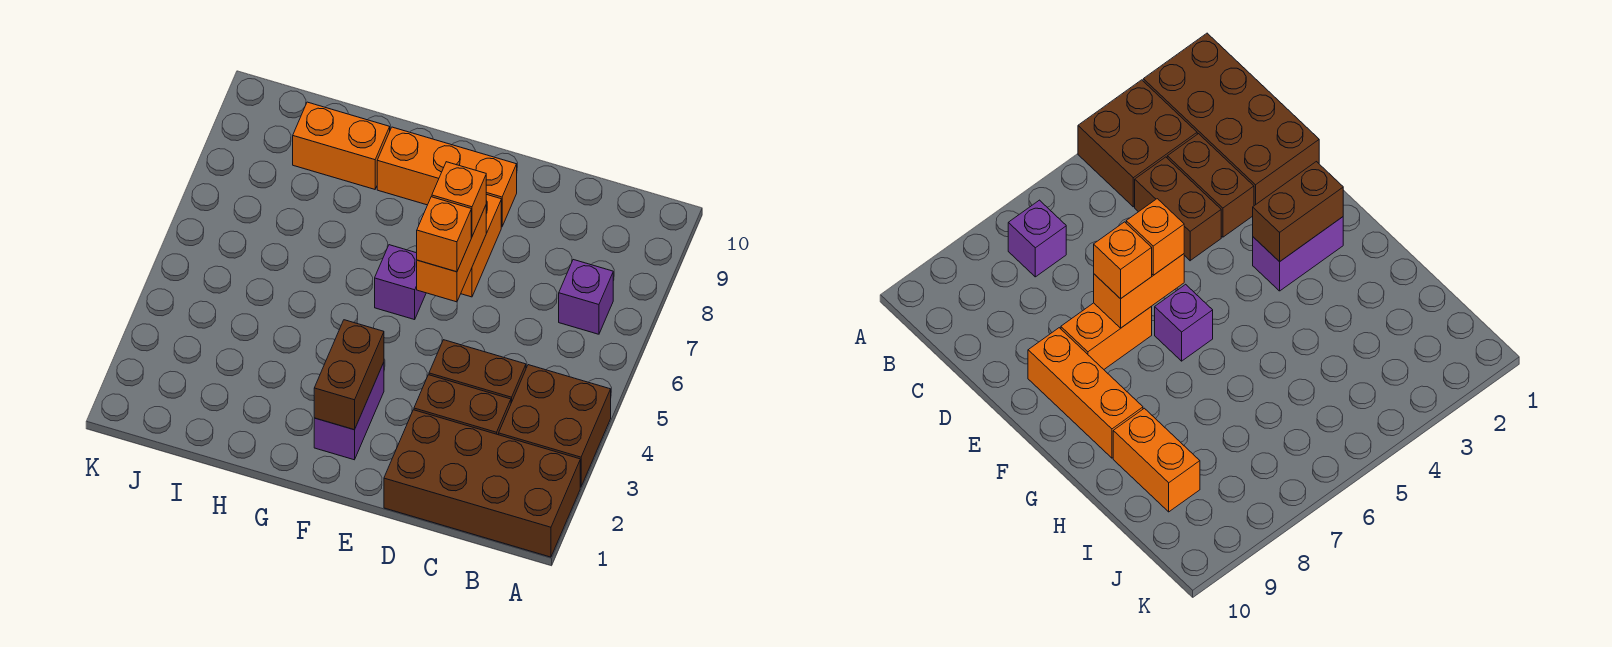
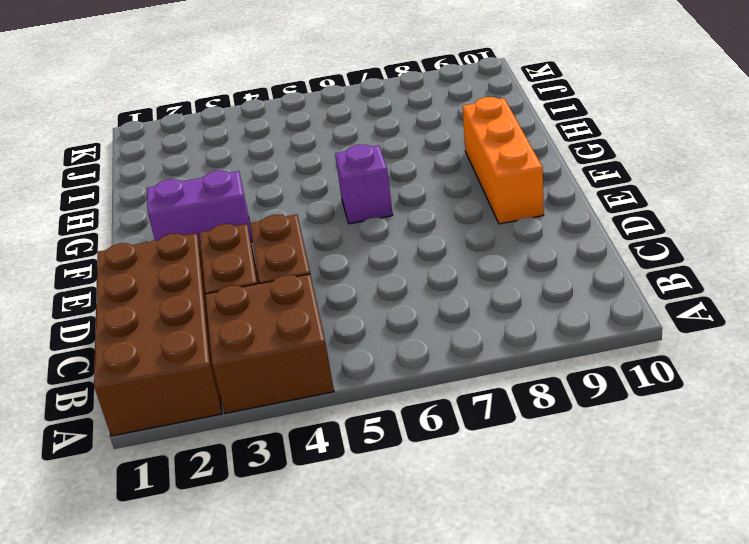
none -> purple brick B7 level 1
none -> orange brick E7:E8 level 1
none -> orange brick H9:I9 level 1

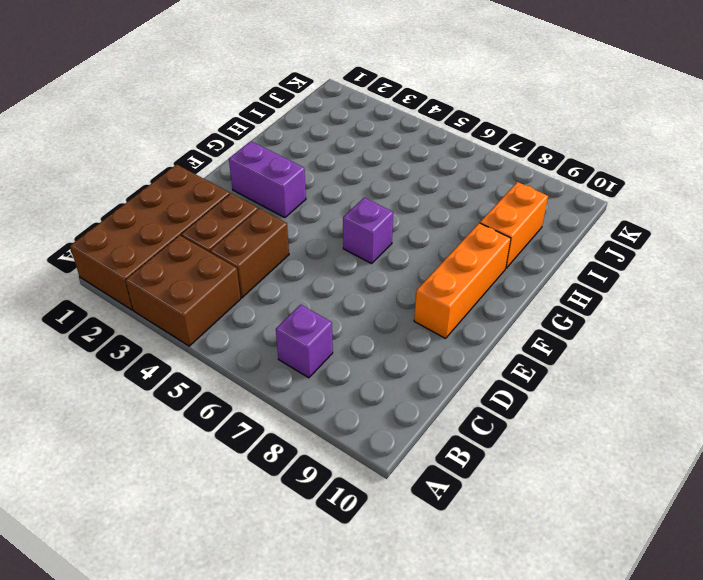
none -> orange brick E7:E8 level 1
none -> orange brick E6:E7 level 2
none -> brown brick F2:F3 level 2

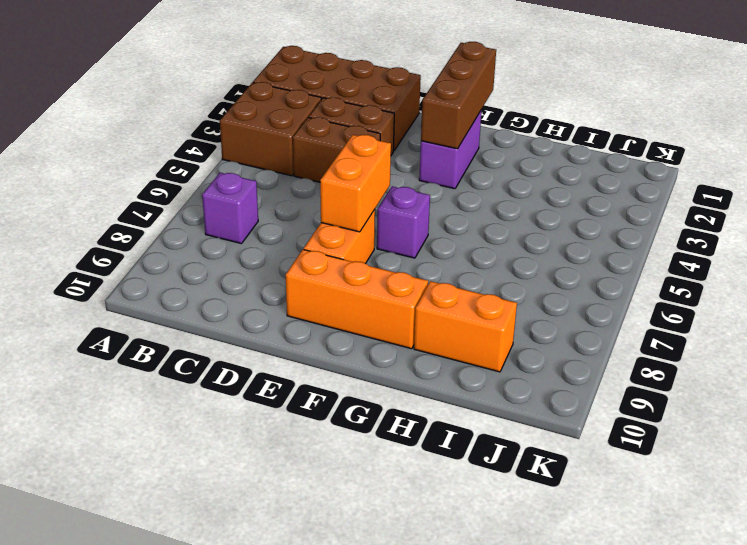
brown brick F1:F3 level 2 -> brown brick F2:F3 level 2
none -> orange brick E6 level 3
none -> orange brick E7 level 3

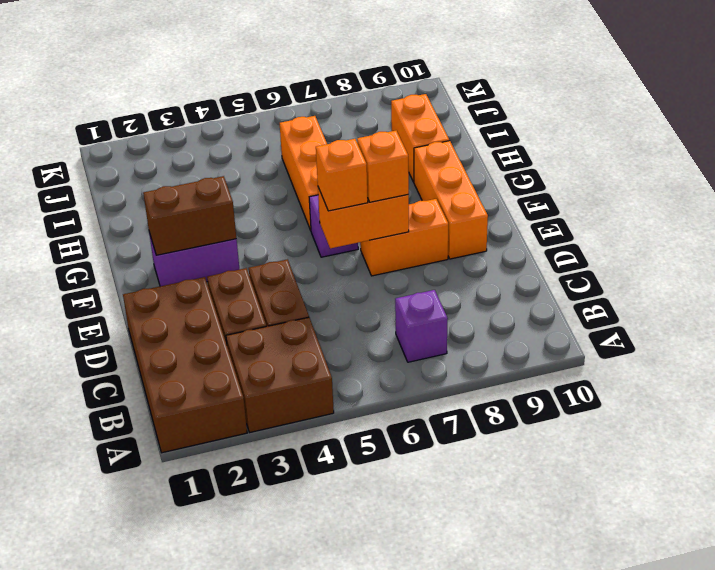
orange brick G6:I6 level 1 -> none

